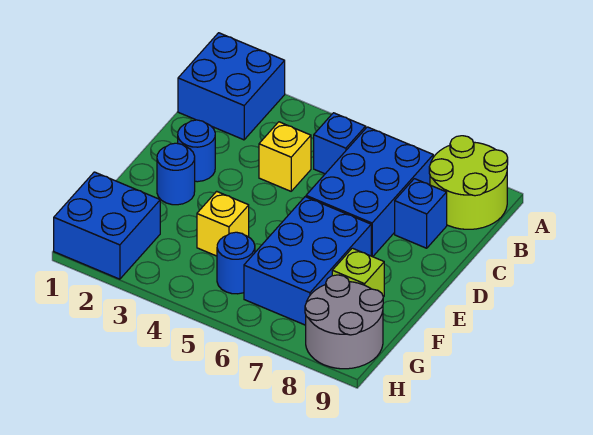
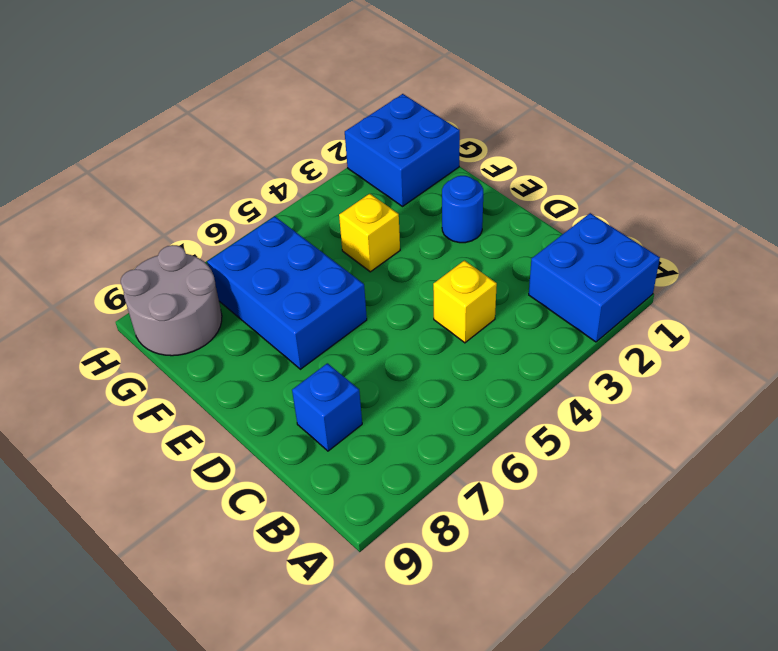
none -> lime round brick A8:B9 level 1
none -> blue brick B5 level 1
none -> blue brick B6:D7 level 1

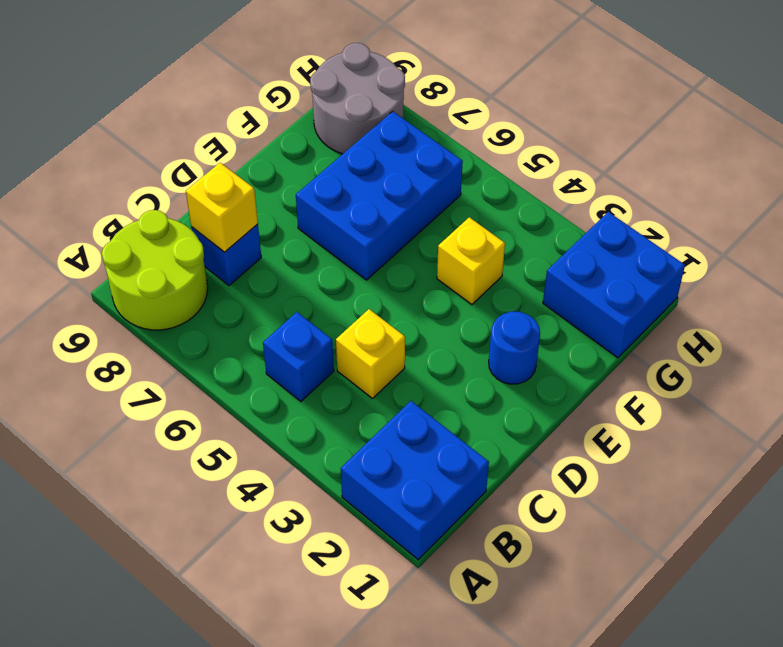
yellow brick C8 level 2 -> none
none -> blue brick B6:D7 level 1
none -> blue round brick D2 level 1
none -> lime brick F8 level 1

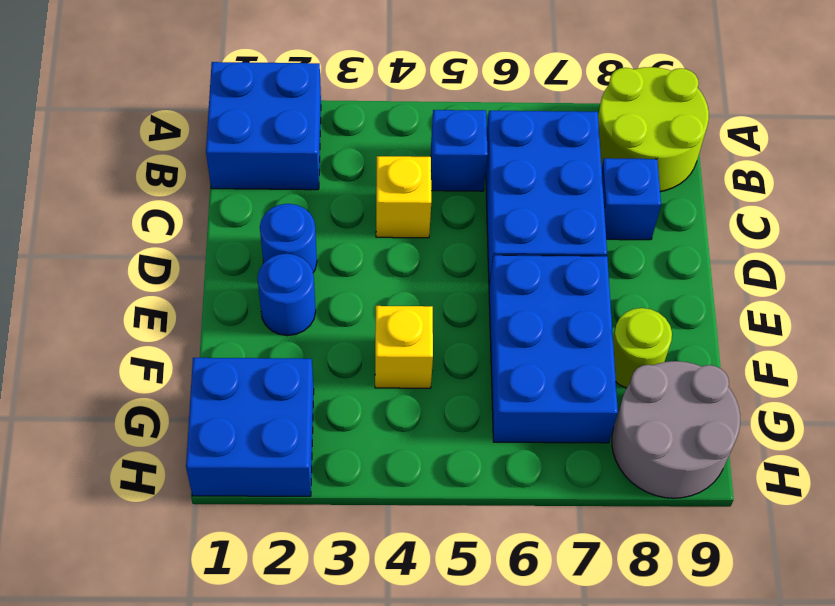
lime round brick F8 level 1 -> lime brick F8 level 1
none -> blue round brick G5 level 1

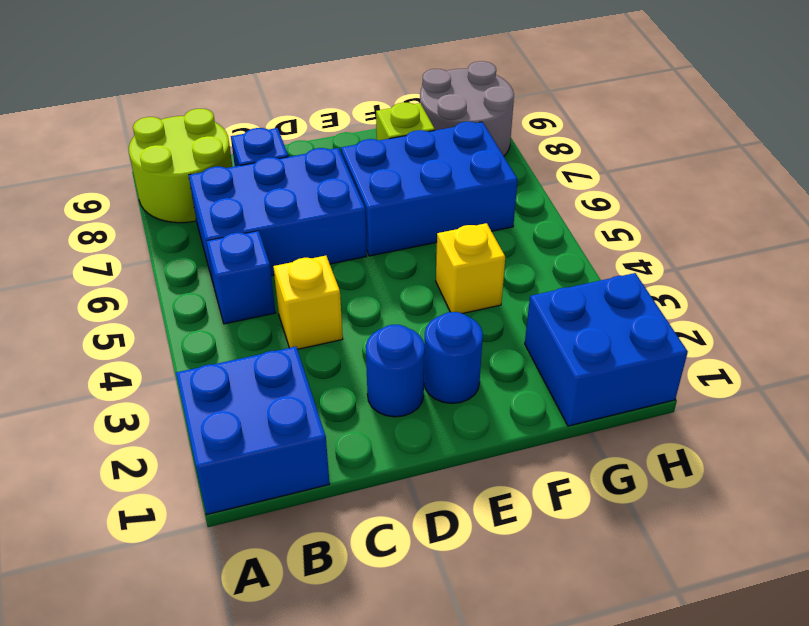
none -> blue round brick G5 level 1

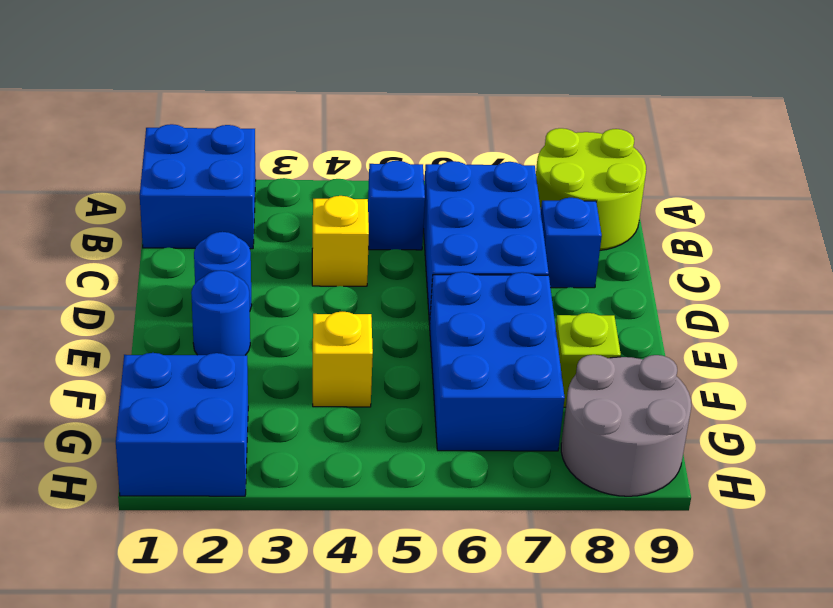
none -> blue round brick G5 level 1

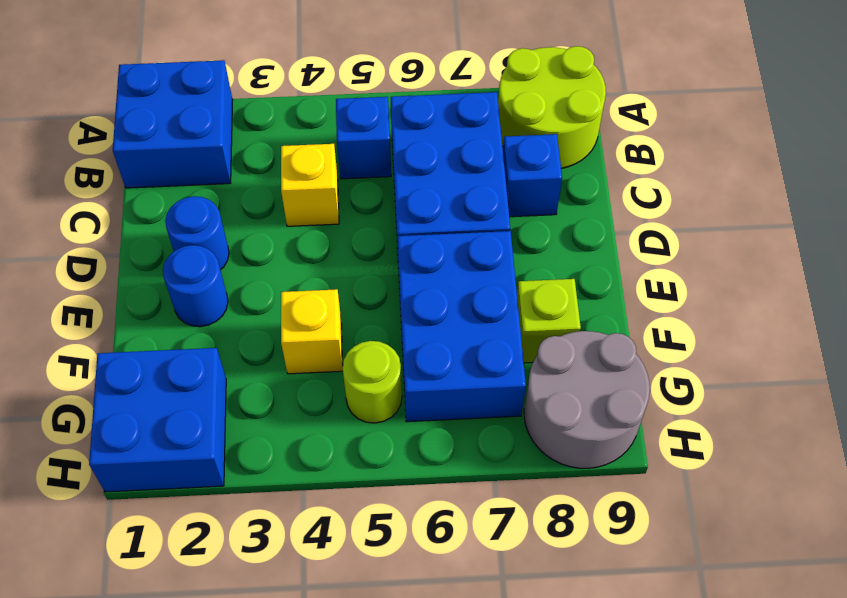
lime round brick G5 level 1 -> blue round brick G5 level 1

